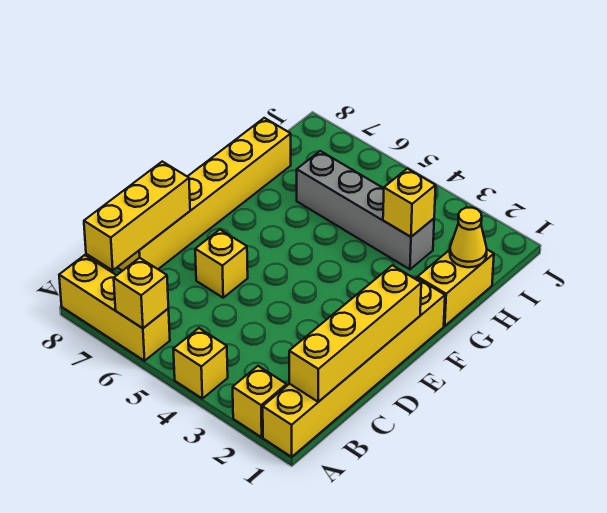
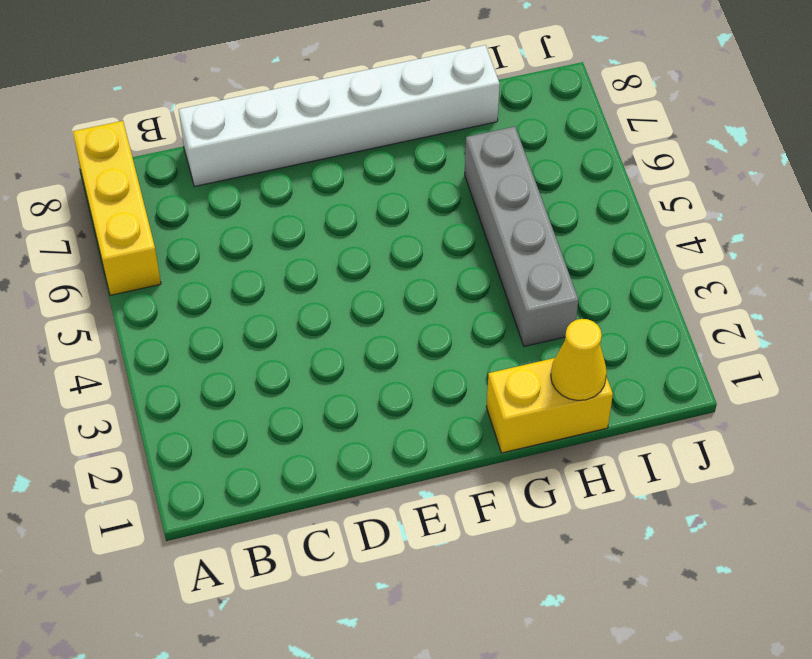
white brick C8:H8 level 1 -> yellow brick C8:H8 level 1
none -> yellow brick A1:F1 level 1
none -> yellow brick A2 level 1
none -> yellow brick A4 level 1

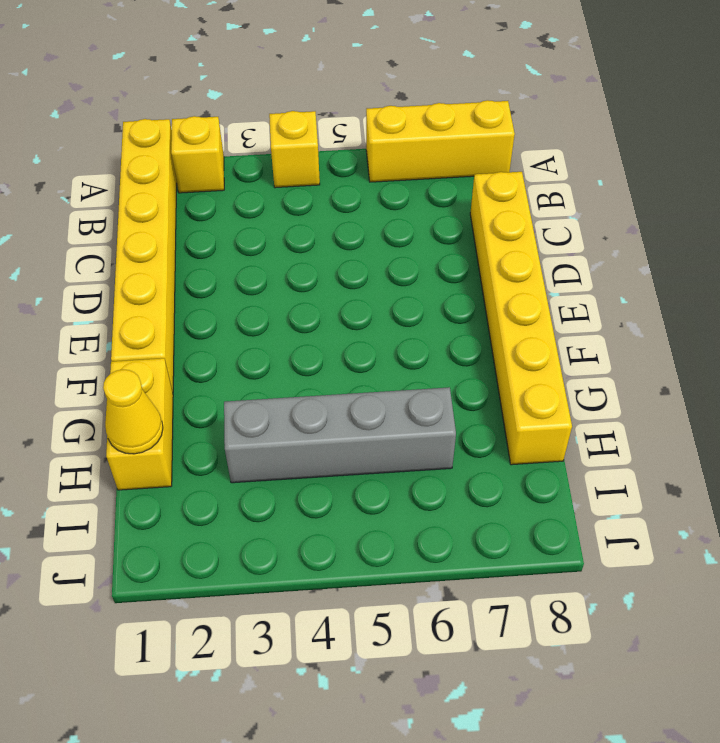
none -> yellow brick D6 level 1
none -> yellow brick A6 level 2
none -> yellow brick B1:E1 level 2

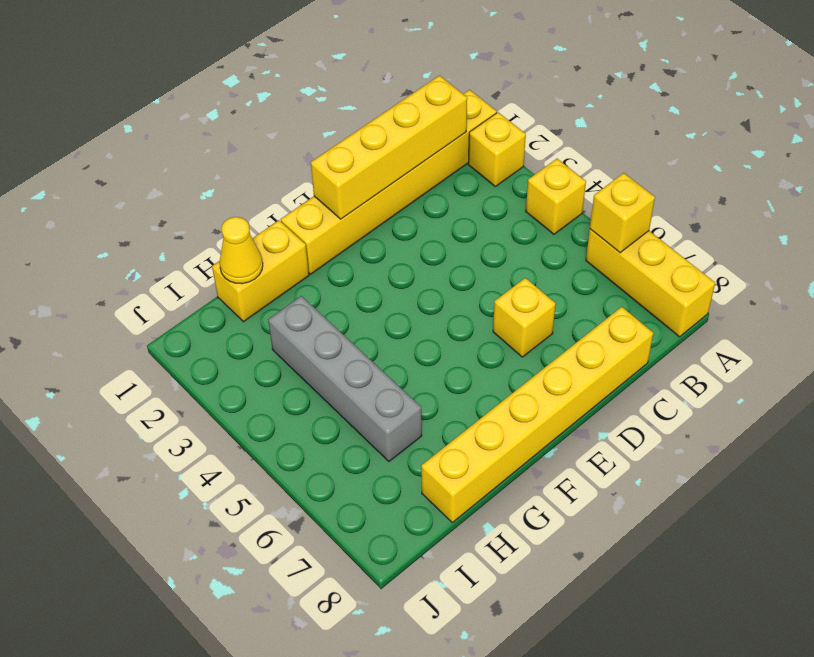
none -> yellow brick B8:D8 level 2
none -> yellow brick H3 level 2

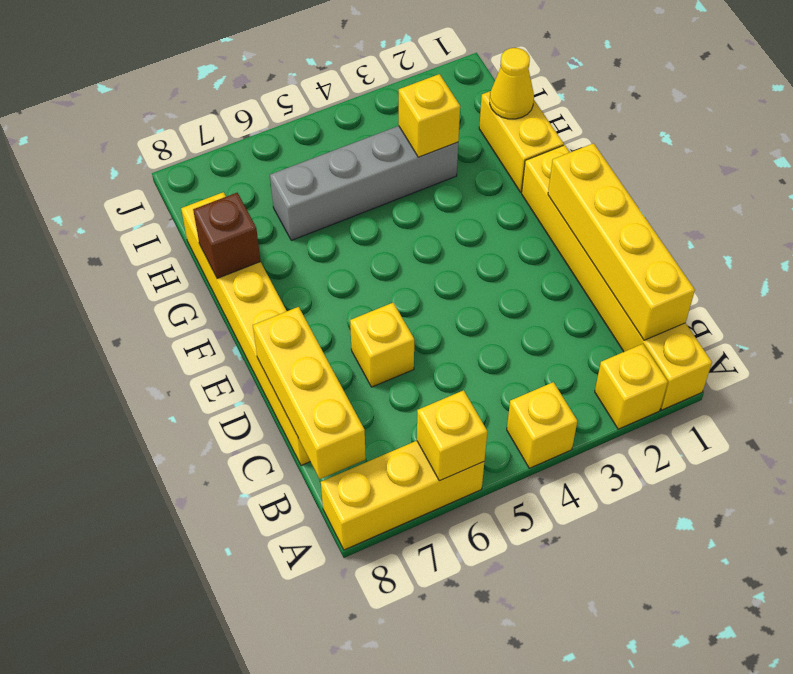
brown brick G8 level 2 -> none

